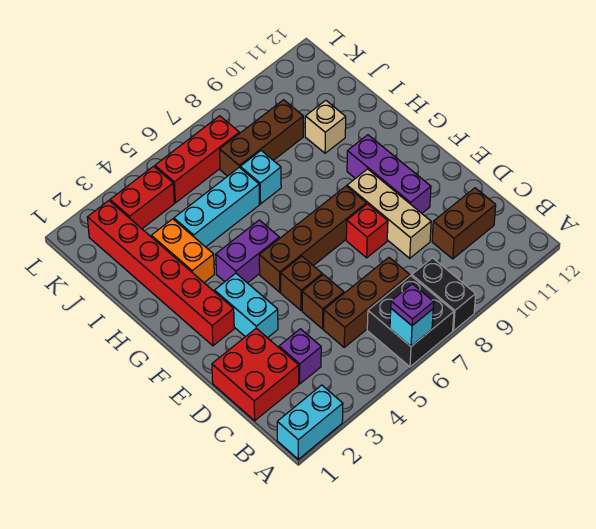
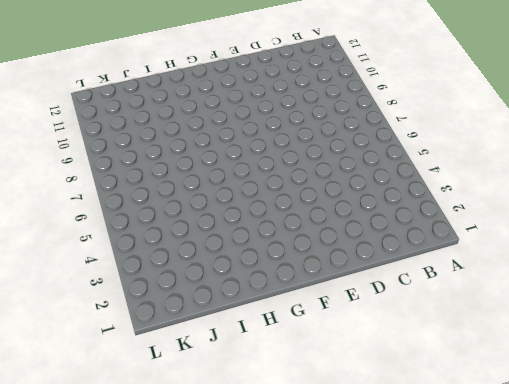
none -> cyan brick A1:A2 level 1
none -> black brick A6:B7 level 1
none -> black brick A8:B8 level 1

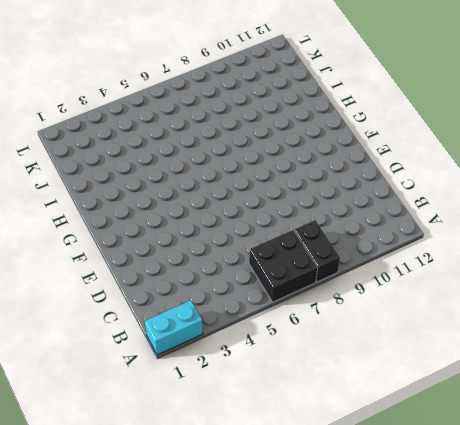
none -> red brick C1:D2 level 1
none -> purple brick C3 level 1
none -> brown brick C5:C7 level 1

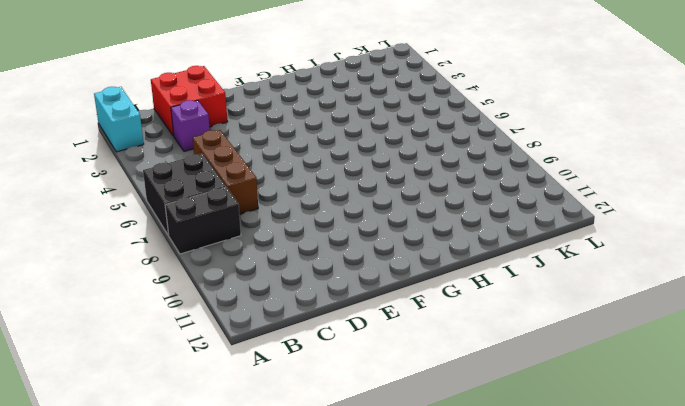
none -> brown brick C10:C11 level 1
none -> brown brick D5 level 1
none -> tan brick D9:F9 level 1

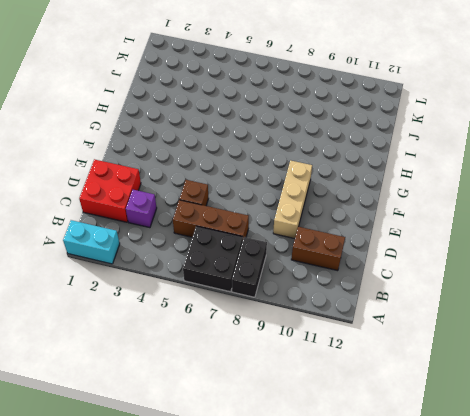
none -> cyan brick E3:F3 level 1
none -> brown brick E5 level 1
none -> red brick E8 level 1

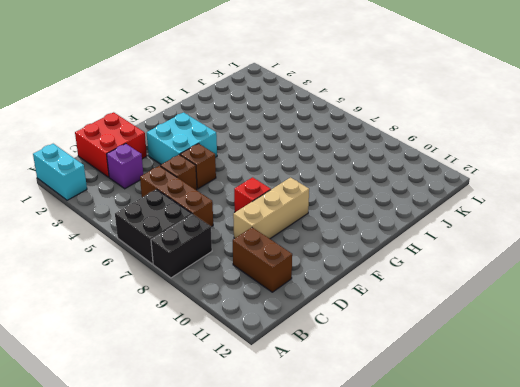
cyan brick E3:F4 level 1 -> cyan brick E3:F3 level 1
none -> purple brick E10:G10 level 1
none -> red brick F2:K2 level 1
none -> brown brick F5:F8 level 1

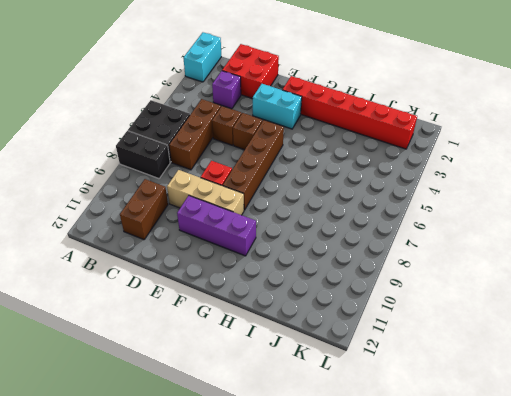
none -> purple brick G4:G5 level 1
none -> orange brick H3:I3 level 1
none -> cyan brick I4:I6 level 1

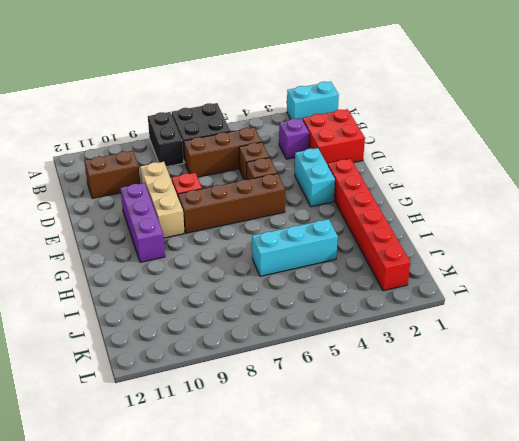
none -> purple brick G4:G5 level 1
none -> orange brick H3:I3 level 1
none -> cyan brick I7 level 1

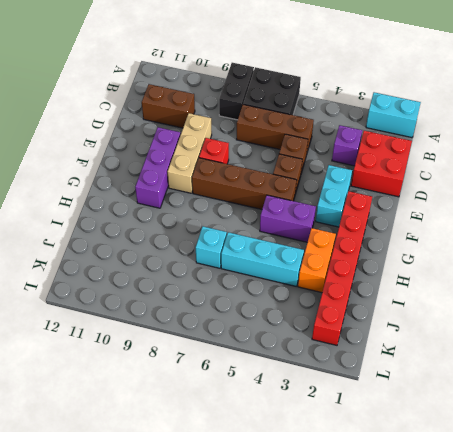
none -> tan brick I10 level 1
none -> brown brick J7:J9 level 1
none -> red brick K3:K4 level 1

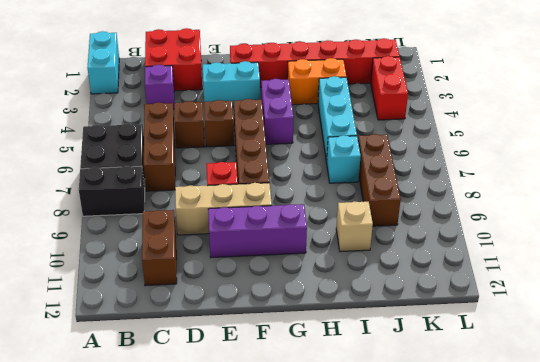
none -> red brick K5:K7 level 1
none -> cyan brick A6 level 2
none -> purple plate A6 level 3

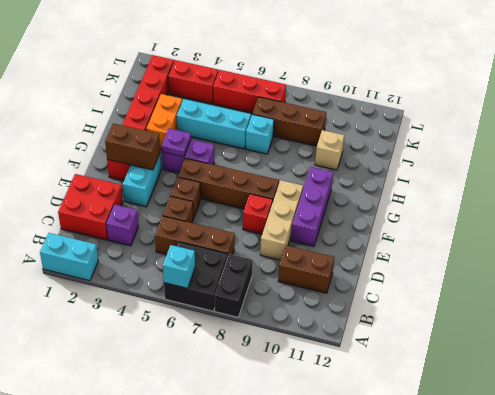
brown brick F2:F3 level 2 -> none
purple plate G4 level 2 -> purple plate A6 level 3

